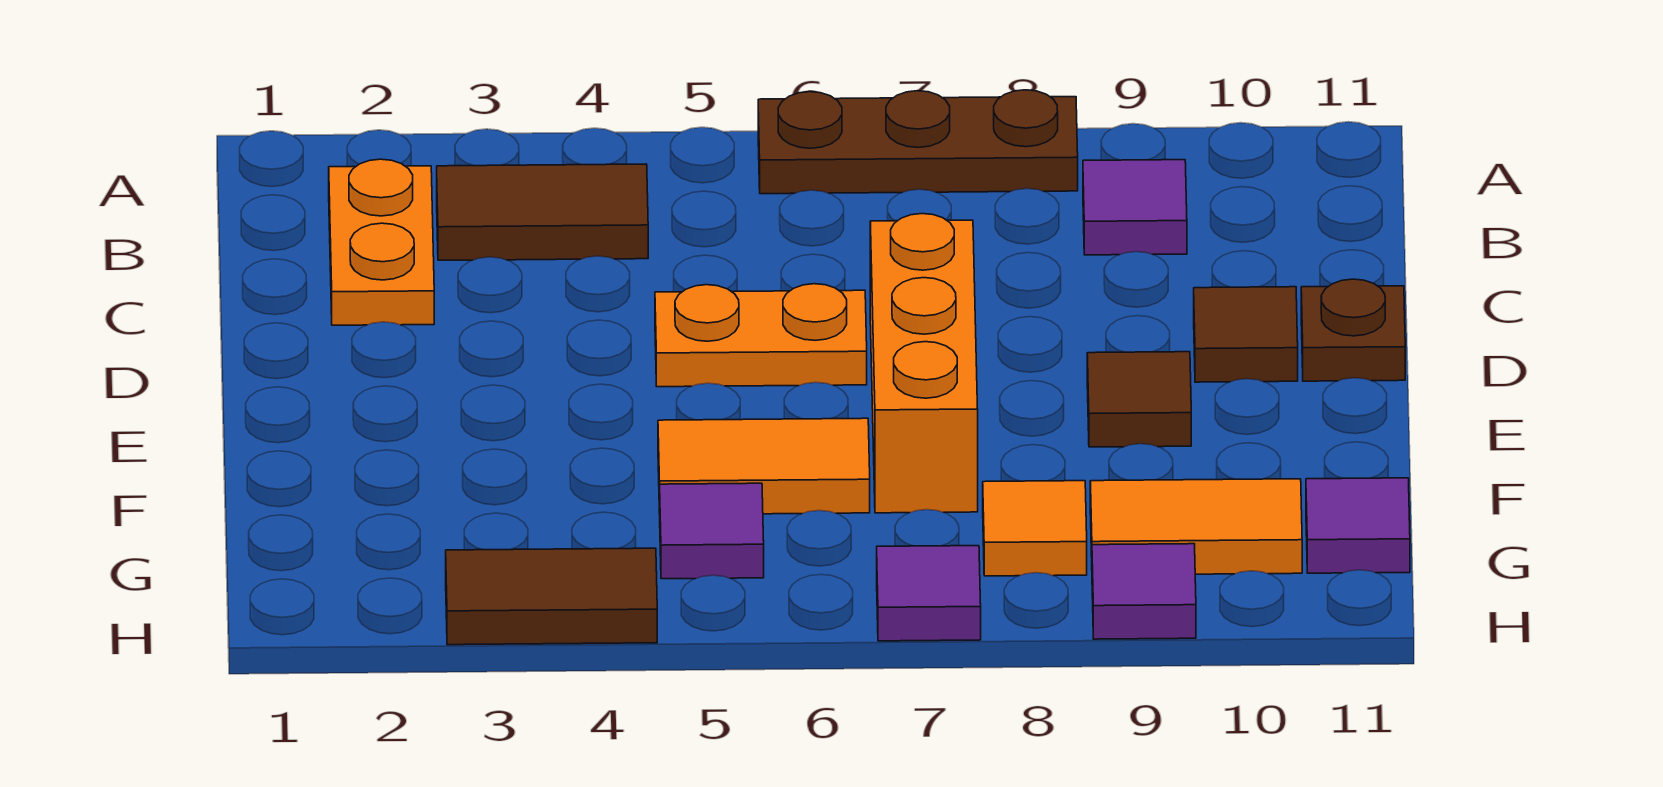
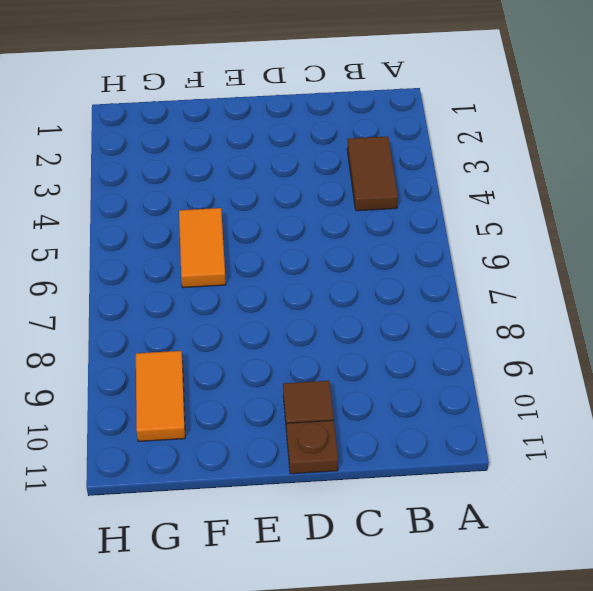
none -> brown plate A6:A8 level 1
none -> orange plate B2:C2 level 1
none -> purple tile B9 level 1

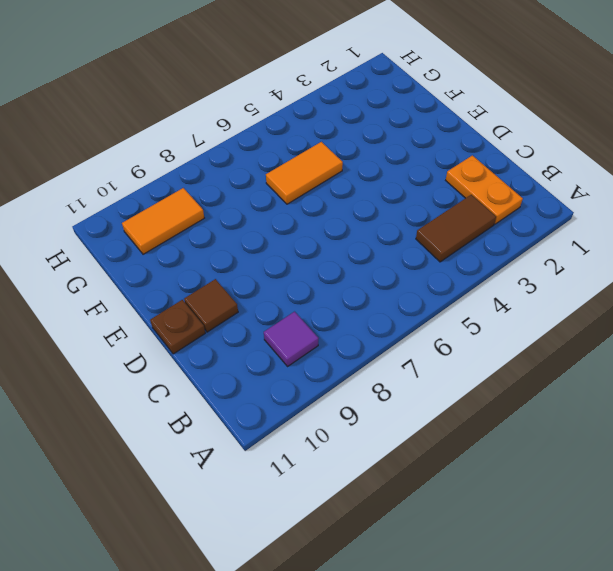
none -> brown plate A6:A8 level 1
none -> orange plate D5:D6 level 1
none -> orange brick D7:F7 level 1

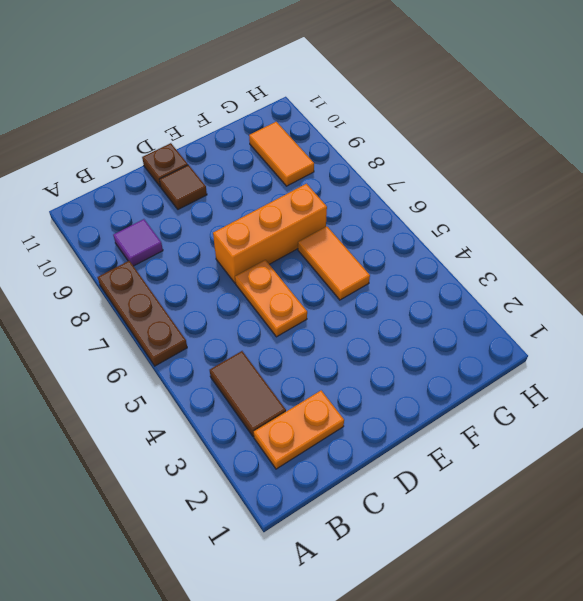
none -> brown tile E9 level 1
none -> purple tile G5 level 1
none -> orange tile G8 level 1

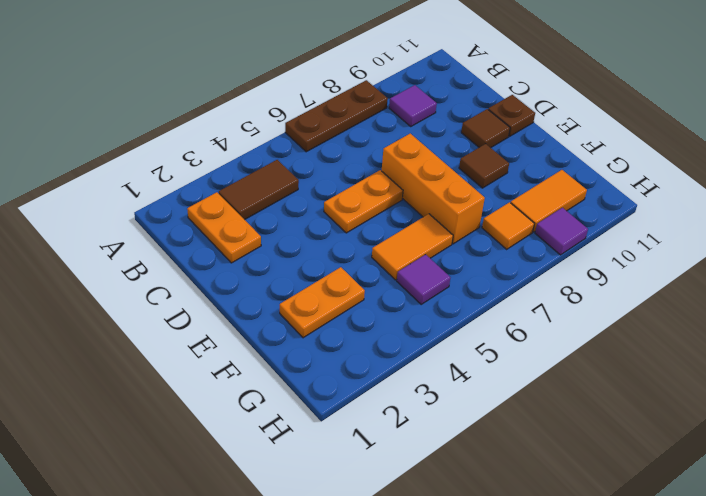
orange plate F2:F3 level 1 -> none
none -> purple tile G11 level 1
none -> brown tile H3:H4 level 1
none -> purple tile H7 level 1

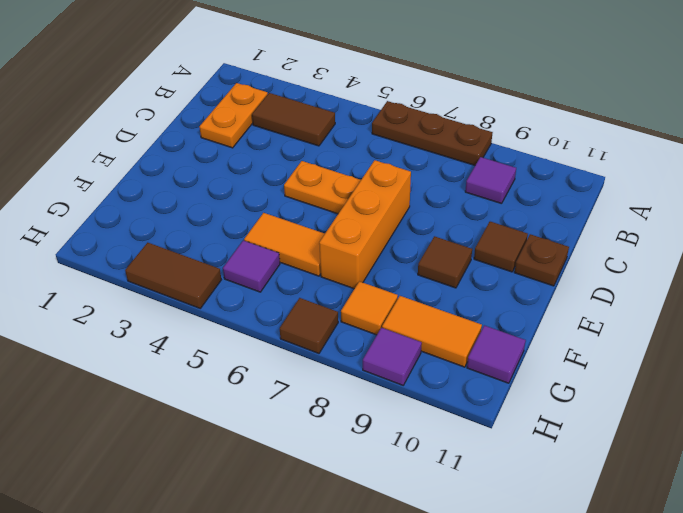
brown tile H7 level 1 -> purple tile H7 level 1

